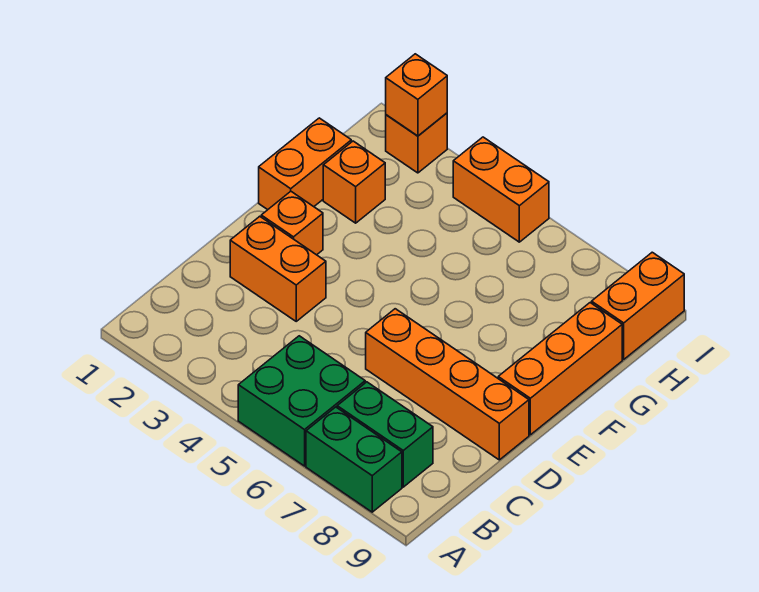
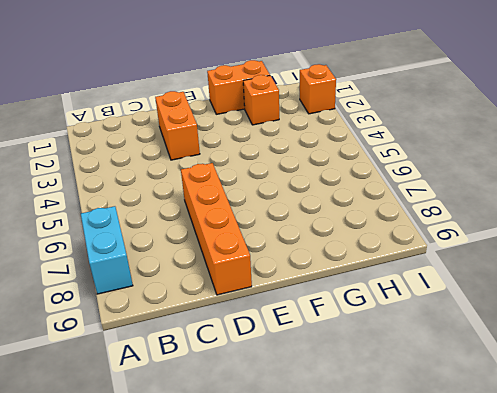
cyan brick A7:A8 level 1 -> green brick A7:A8 level 1
none -> green brick A5:B6 level 1
none -> green brick B7:B8 level 1
none -> orange brick E2 level 1

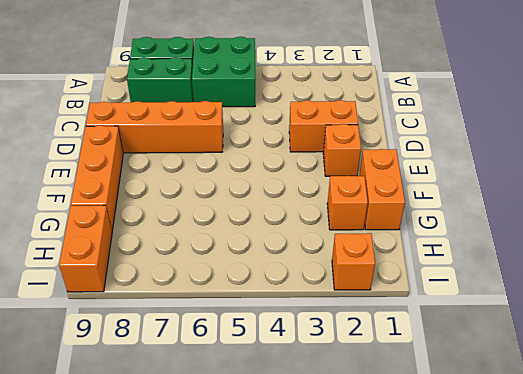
none -> orange brick I4:I5 level 1
none -> orange brick I2 level 2

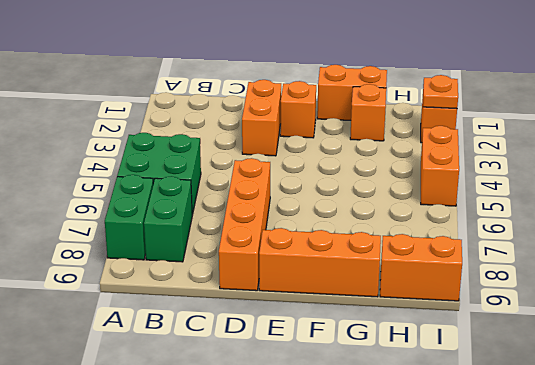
orange plate I2 level 2 -> orange brick I2 level 2

